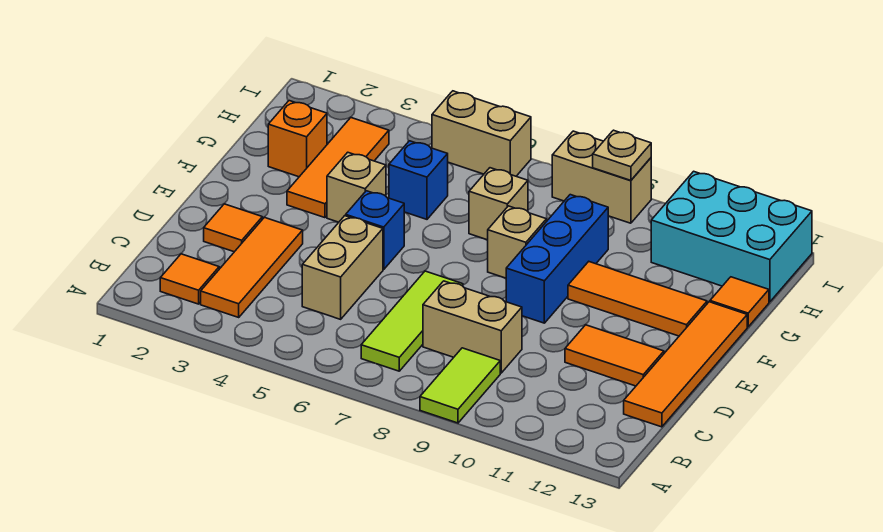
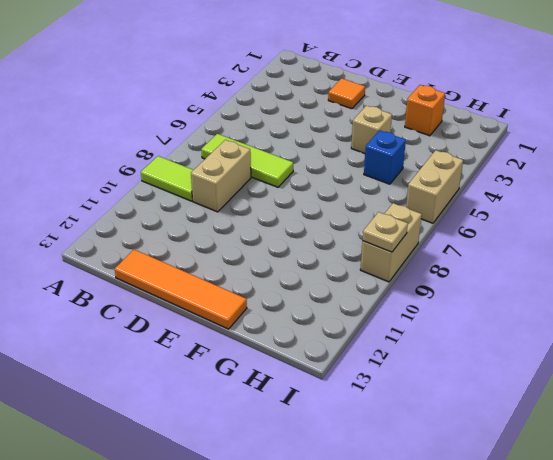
none -> orange tile B2 level 1
none -> orange tile B3:D3 level 1
none -> tan brick C5:D5 level 1

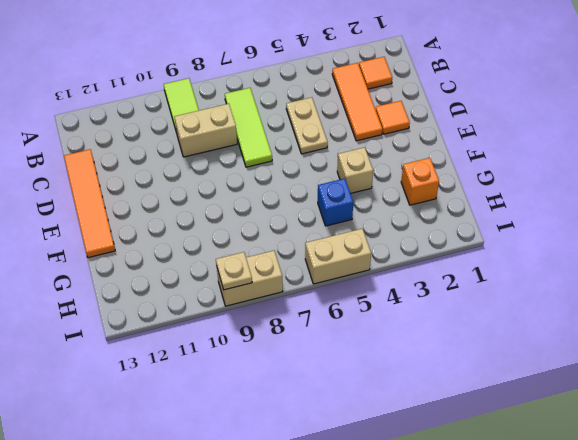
tan plate C5:D5 level 1 -> tan brick C5:D5 level 1
none -> orange tile D11:D12 level 1
none -> blue brick E5 level 1
none -> blue brick E9:G9 level 1

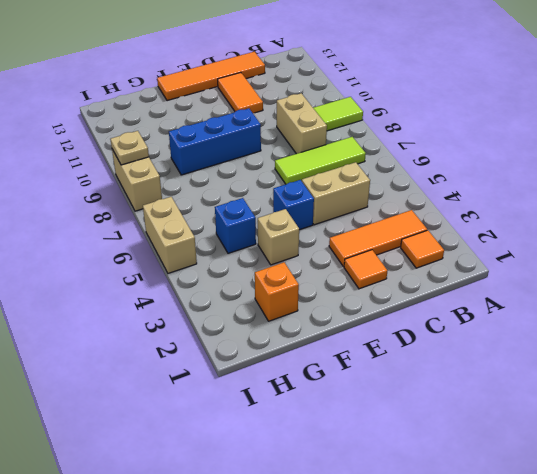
none -> orange tile F3:H3 level 1
none -> tan brick F8 level 1
none -> orange tile F10:F12 level 1

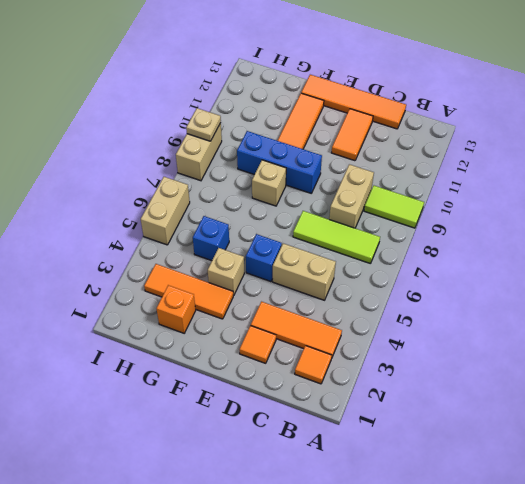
none -> tan brick G7 level 1
none -> orange tile G13 level 1
none -> cyan brick H11:I13 level 1

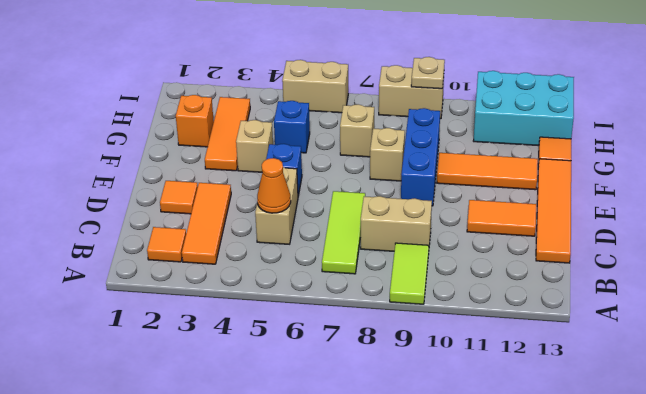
orange cone C5 level 2 -> none

